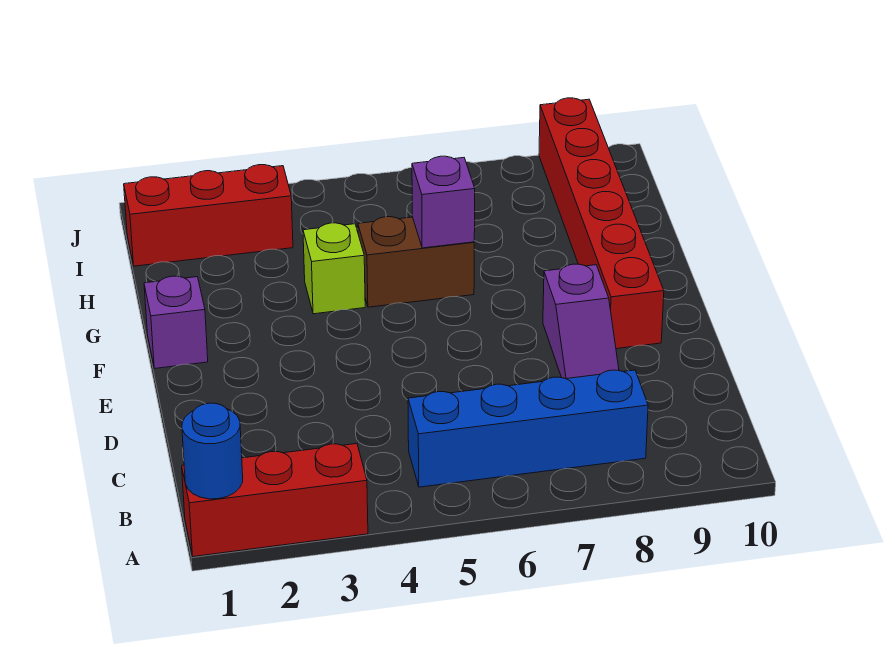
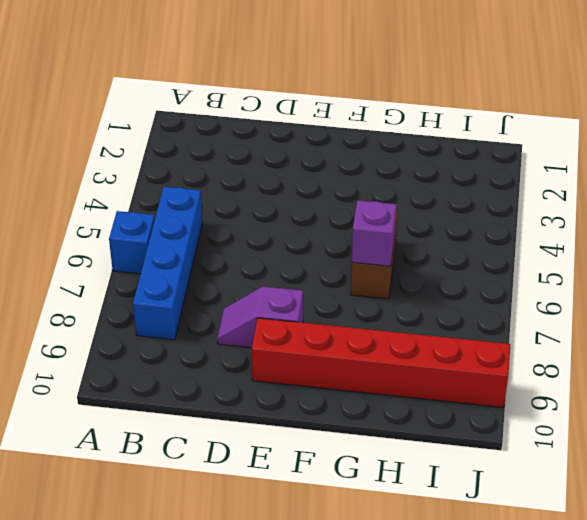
blue brick A6 level 1 -> none
none -> red brick A1:A3 level 1
none -> purple brick F1 level 1

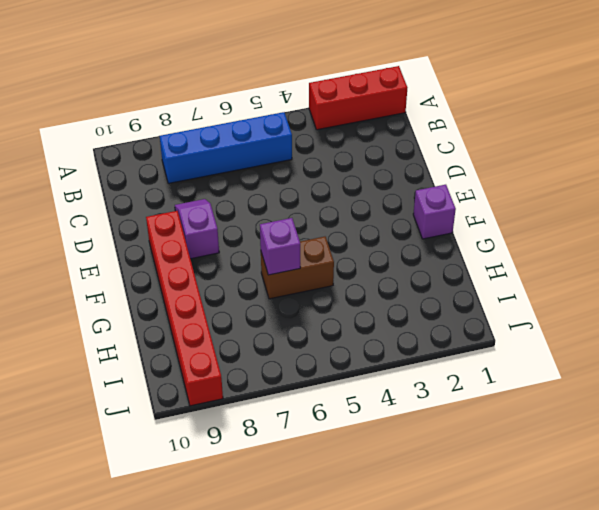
none -> lime brick G4 level 1
none -> red brick I1:I3 level 1

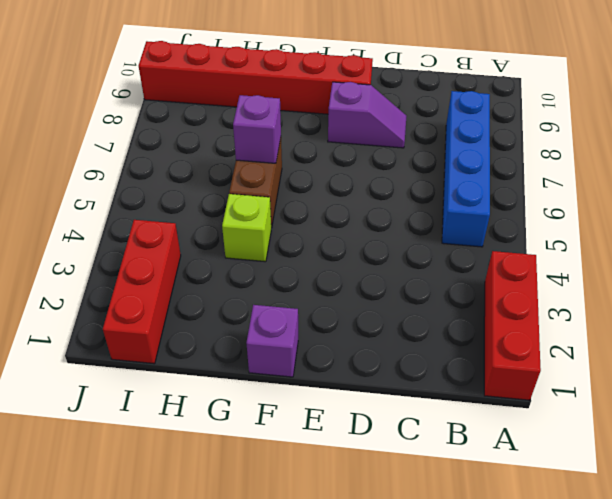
none -> blue round brick A1 level 2

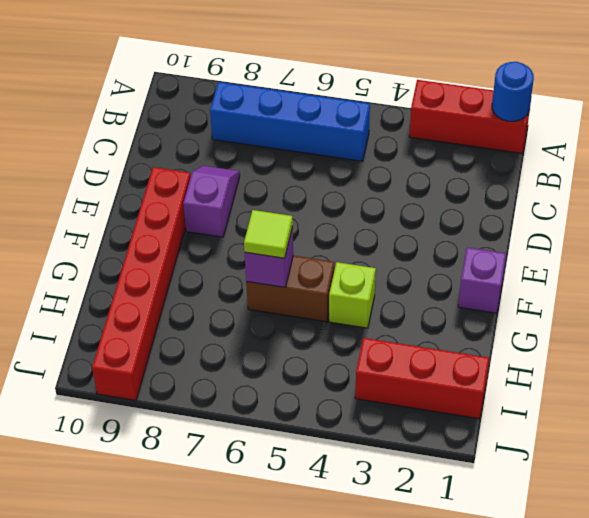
lime tile G6 level 3 -> none

